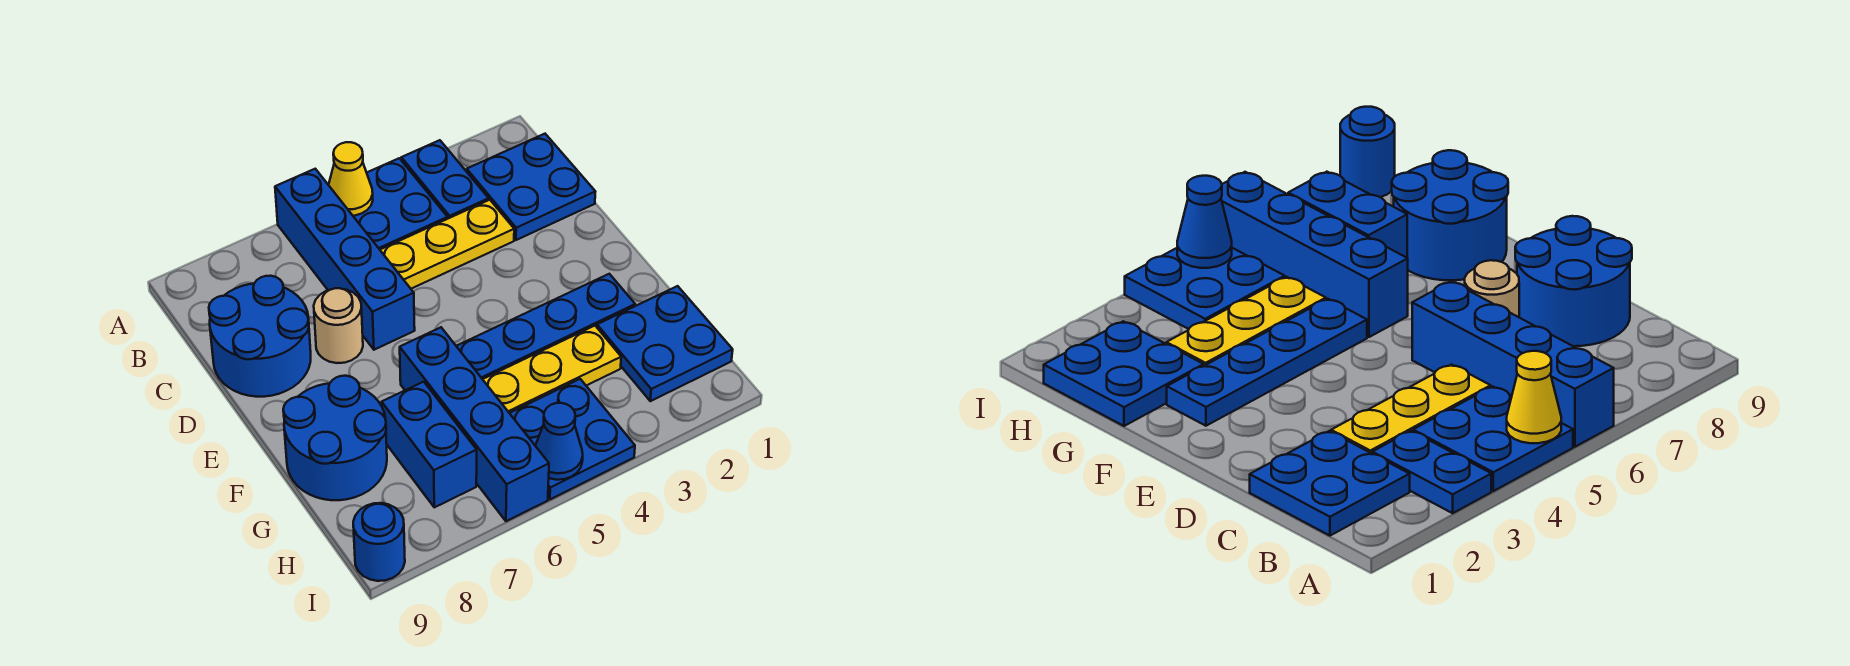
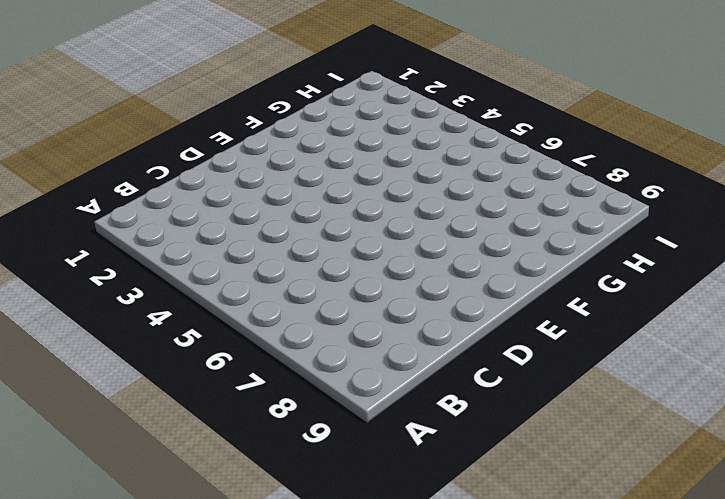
none -> blue plate A3:B3 level 1
none -> blue plate A4:B5 level 1
none -> blue brick A6:D6 level 1

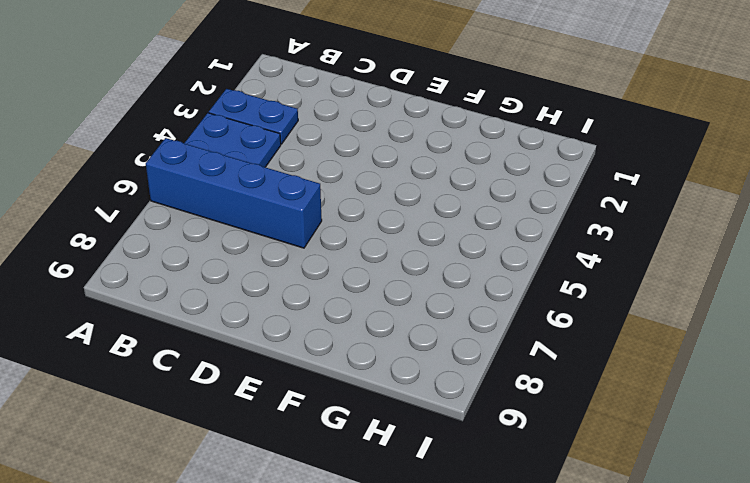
none -> blue plate B1:C2 level 1
none -> yellow plate C3:C5 level 1
none -> blue round brick C8:D9 level 1

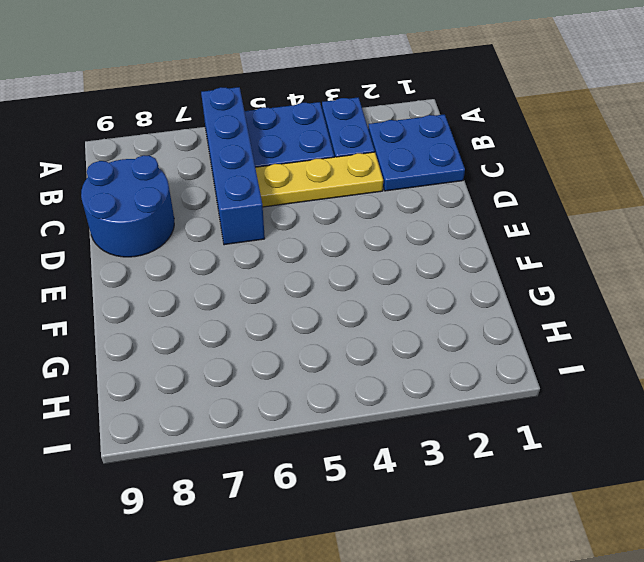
none -> tan round brick D7 level 1
none -> blue plate F2:F5 level 1
none -> blue brick F6:I6 level 1

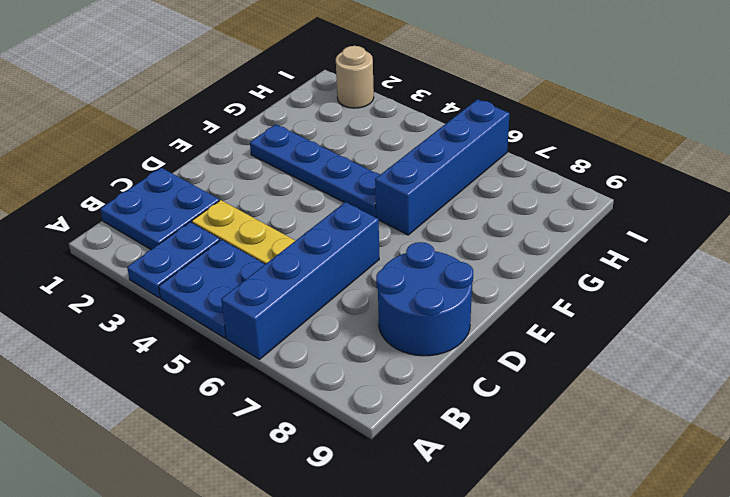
tan round brick I2 level 1 -> tan round brick D7 level 1
none -> blue round brick F8:G9 level 1
none -> blue plate G1:H2 level 1
none -> yellow plate G3:G5 level 1

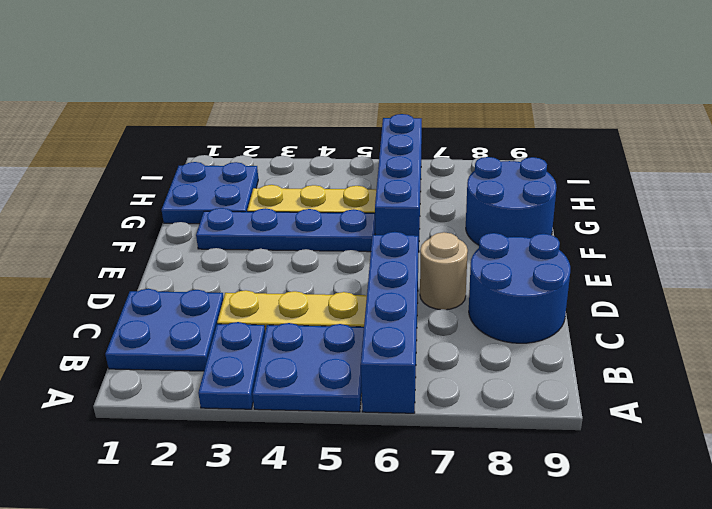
none -> blue brick G7:H7 level 1
none -> blue plate H4:I5 level 1
none -> blue round brick I9 level 1

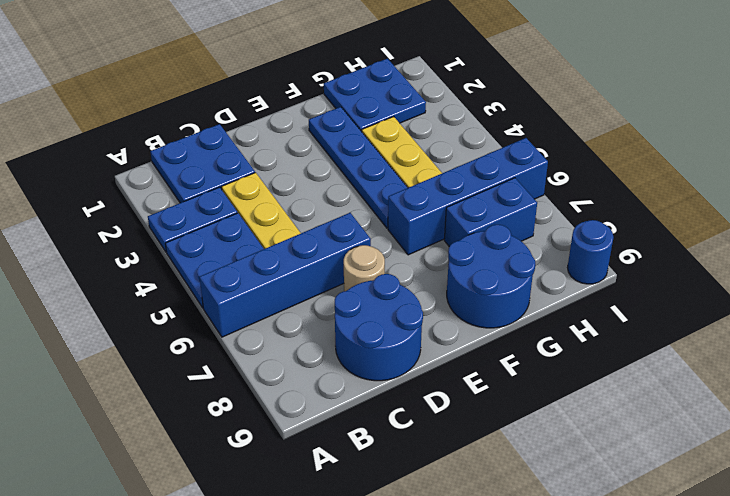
none -> blue plate H4:I5 level 1
none -> yellow cone A5 level 2
none -> blue cone I5 level 2

